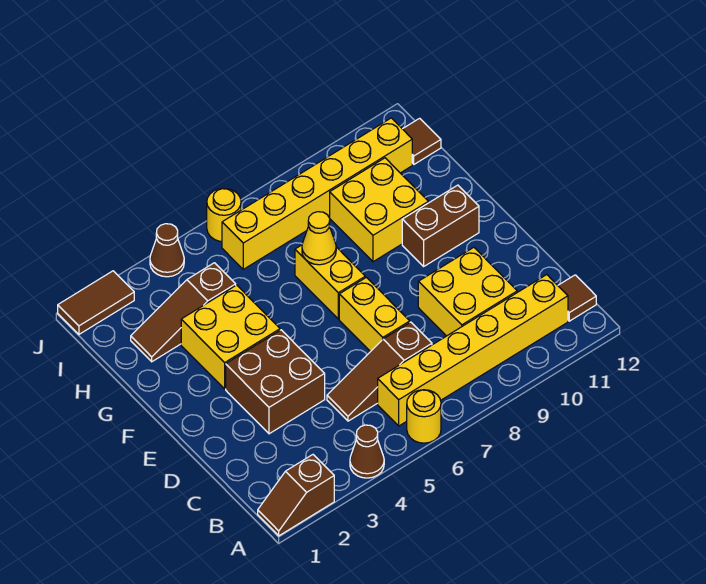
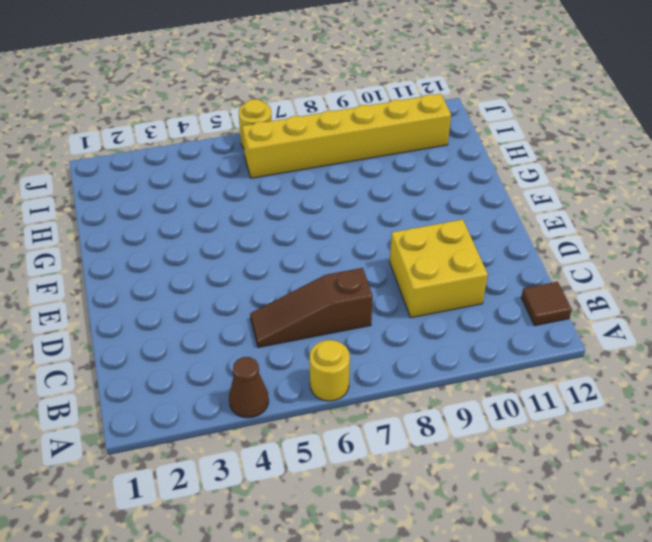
none -> brown slope A1:A2 level 1 top 2
none -> yellow brick B6:B11 level 1
none -> brown brick D3:E4 level 1

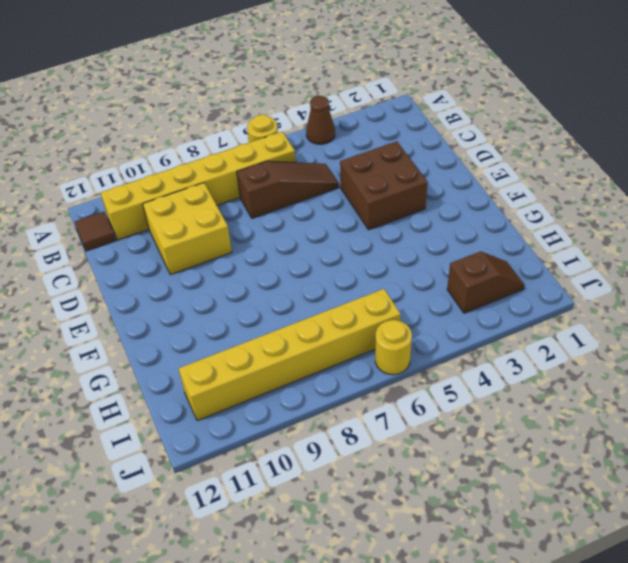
brown slope I2:I3 level 1 top 3 -> brown slope A1:A2 level 1 top 2
none -> yellow brick D7:E7 level 1
none -> yellow brick F3:G4 level 1
none -> yellow brick F7:G7 level 1

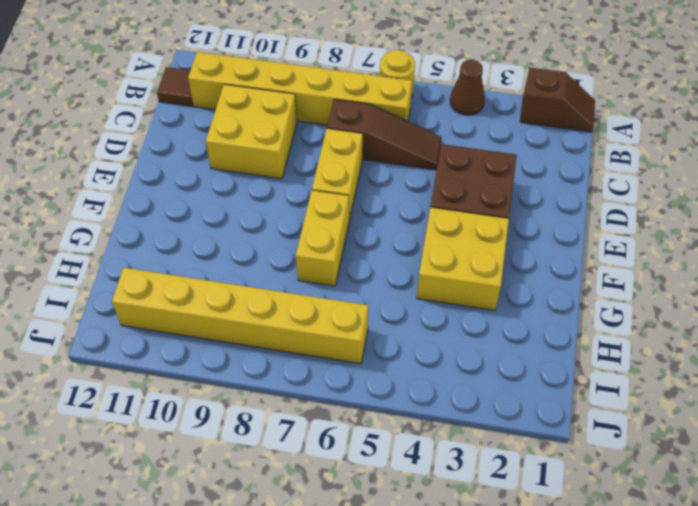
none -> brown brick F10:F11 level 1
none -> yellow brick G9:H10 level 1
none -> brown slope H2:H4 level 1 top 4

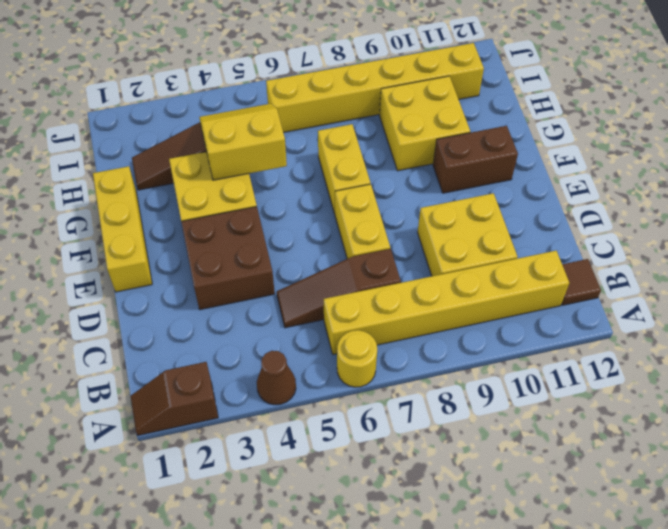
yellow brick E1:G1 level 1 -> none
yellow slope G4:H5 level 2 top G -> none
none -> brown tile I12 level 1
none -> brown tile J1:J2 level 1
none -> brown cone J4 level 1

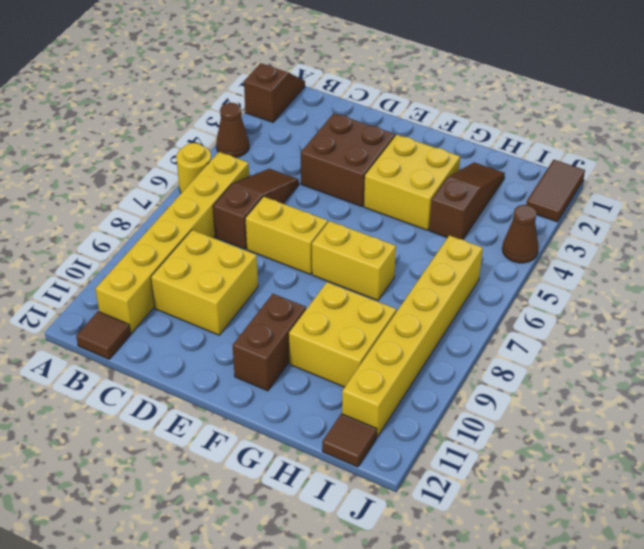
none -> yellow round brick J6 level 1
none -> yellow cone G7 level 2

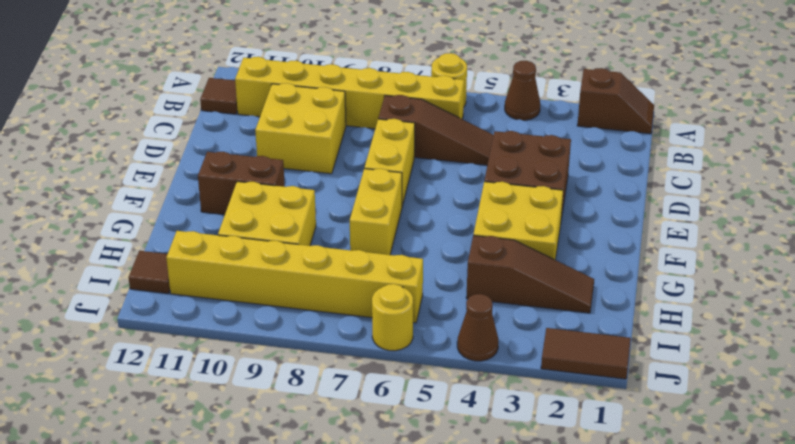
none -> yellow cone G7 level 2

